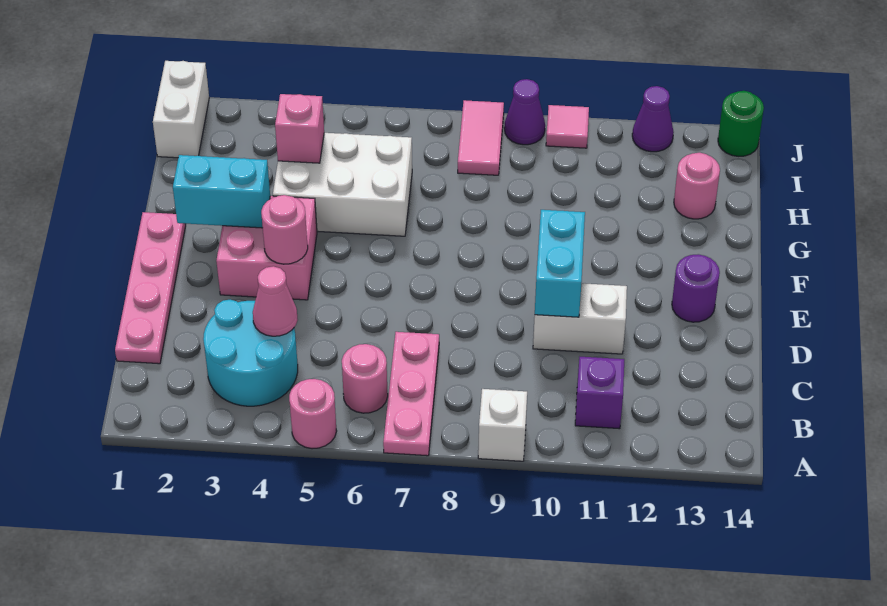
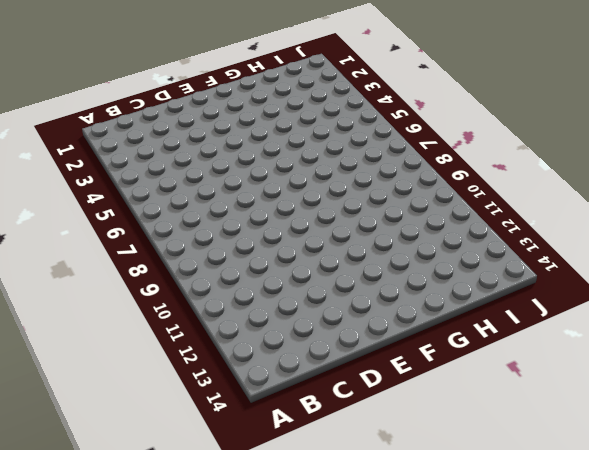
none -> pink round brick A5 level 1
none -> pink plate A7:C7 level 1
none -> white brick A9 level 1

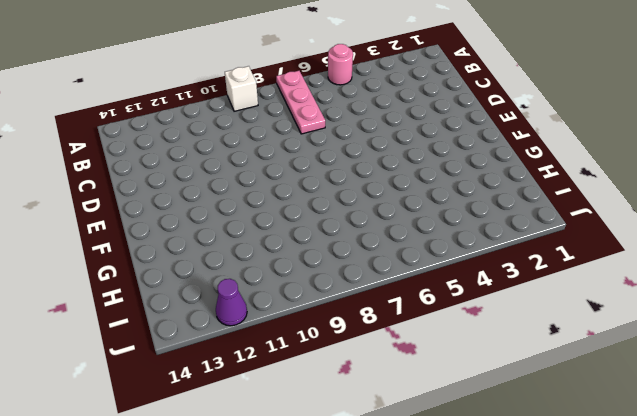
none -> cyan round brick B3:C4 level 1
none -> pink round brick B6 level 1
none -> purple brick B11 level 1

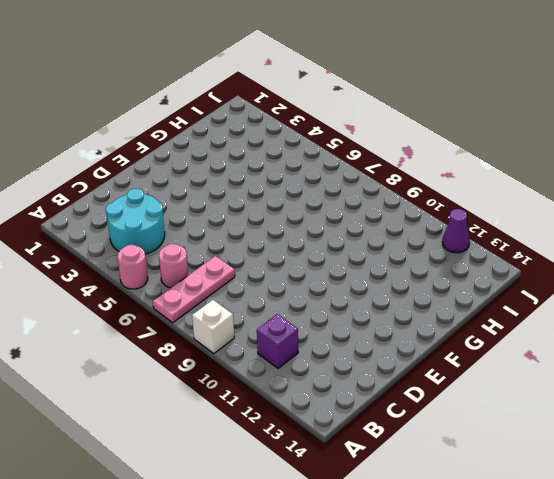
none -> pink plate C1:F1 level 1
none -> white brick D10:D11 level 1
none -> pink brick E3:F4 level 1

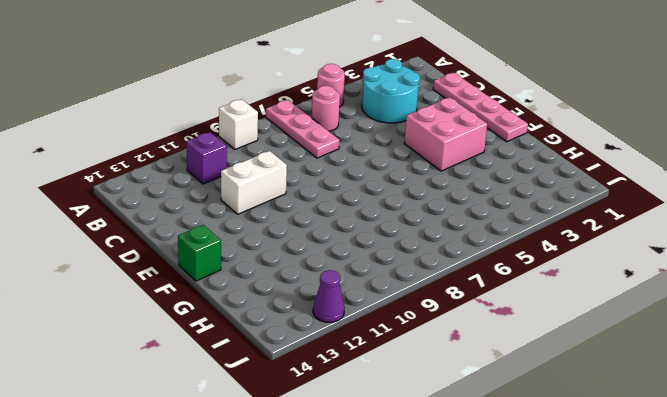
green brick F14 level 1 -> none
none -> purple round brick E13 level 1
none -> white brick G4:H6 level 1
none -> pink round brick H13 level 1

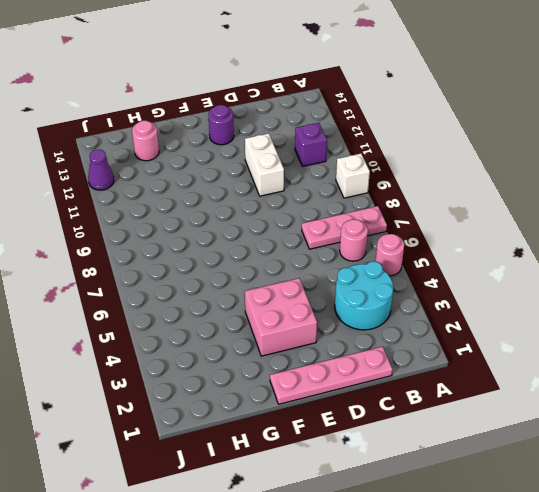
none -> white brick G4:H6 level 1
none -> white brick I1:J1 level 1
none -> pink tile I8:J8 level 1

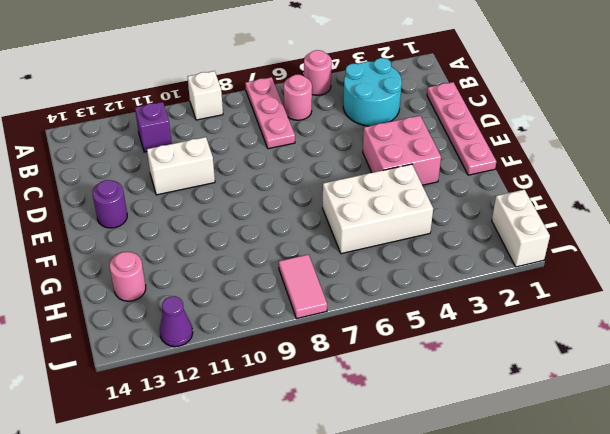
none -> purple cone J9 level 1
none -> pink tile J10 level 1
none -> green round brick J14 level 1

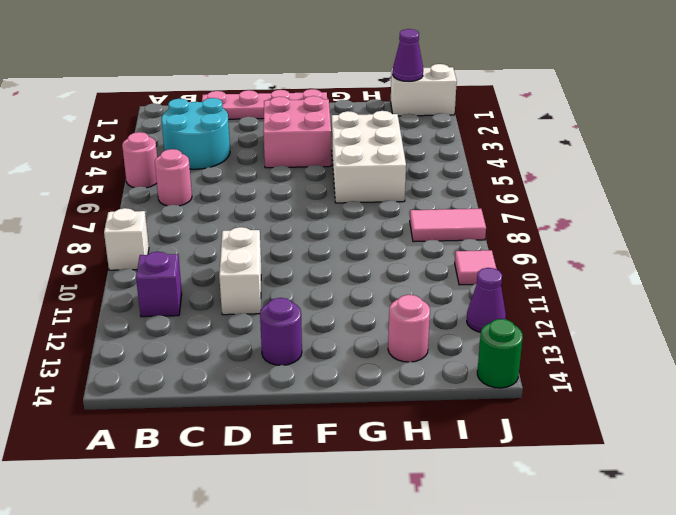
purple cone I1 level 2 -> purple cone J9 level 1
none -> pink plate A7:C7 level 1
none -> pink cone C4 level 2
none -> cyan brick D10:E10 level 2

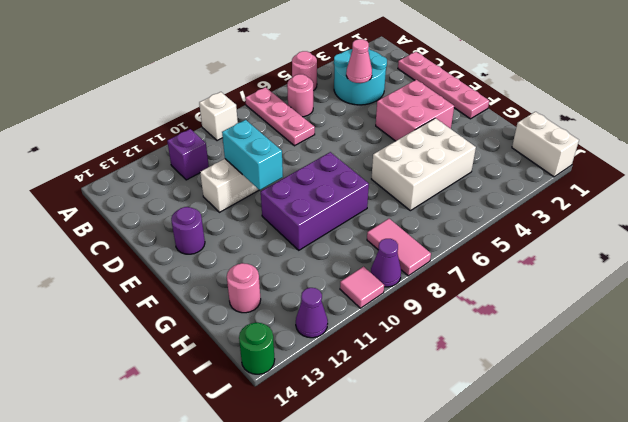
purple brick F8:G10 level 1 -> none
none -> pink round brick E4 level 2
none -> cyan brick F2:F3 level 2
none -> pink brick H4 level 2

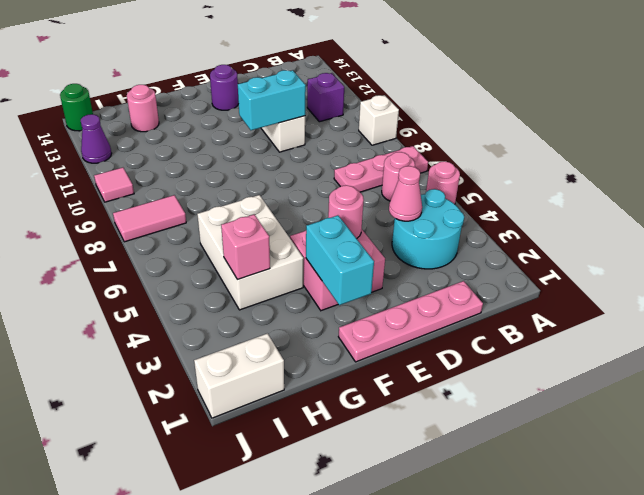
none -> purple cone J9 level 1

